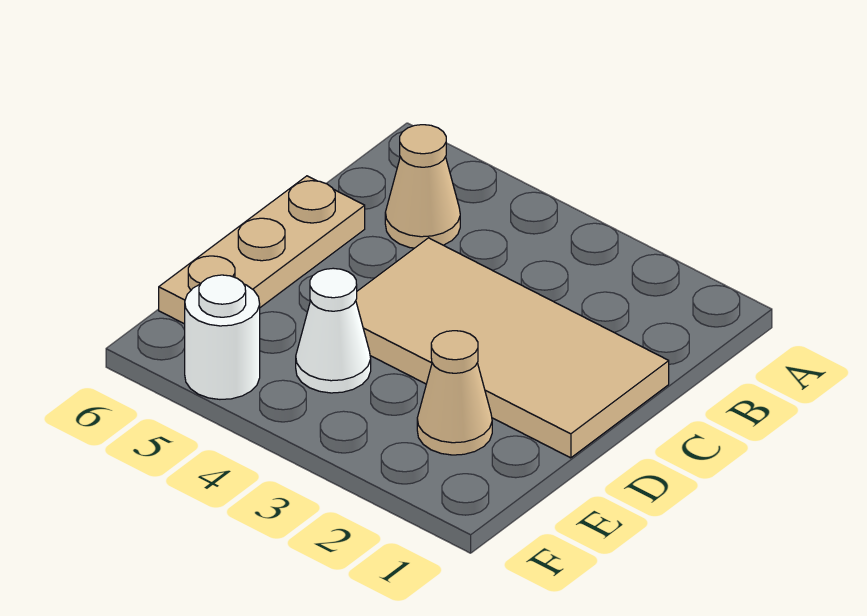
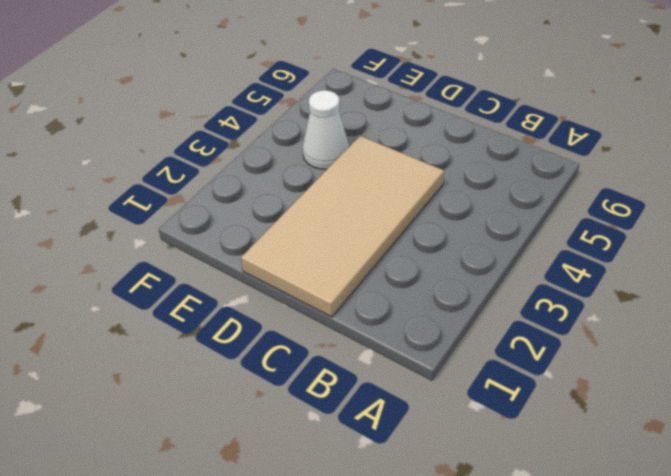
none -> tan cone B5 level 1
none -> tan plate C6:E6 level 1

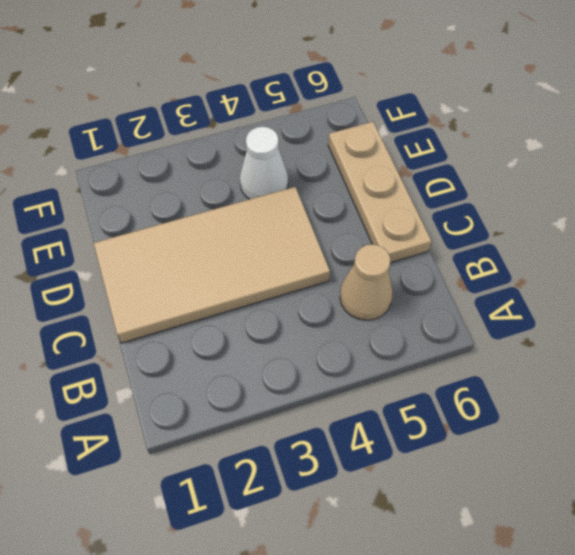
none -> tan cone E2 level 1
none -> white round brick F5 level 1

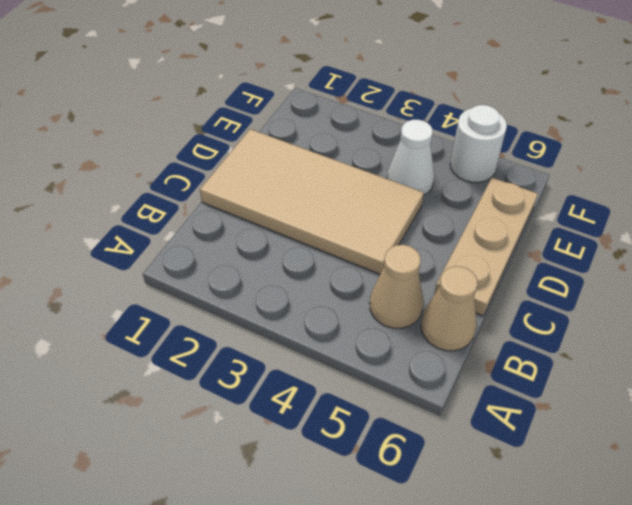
tan cone B6 level 1 -> tan cone E2 level 1

